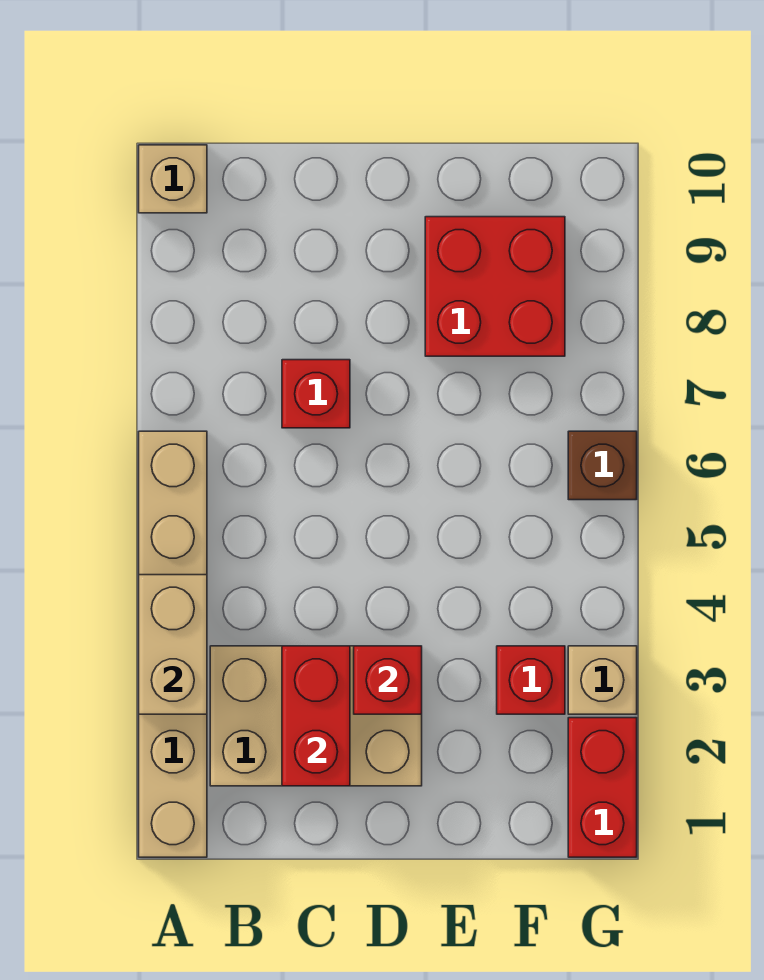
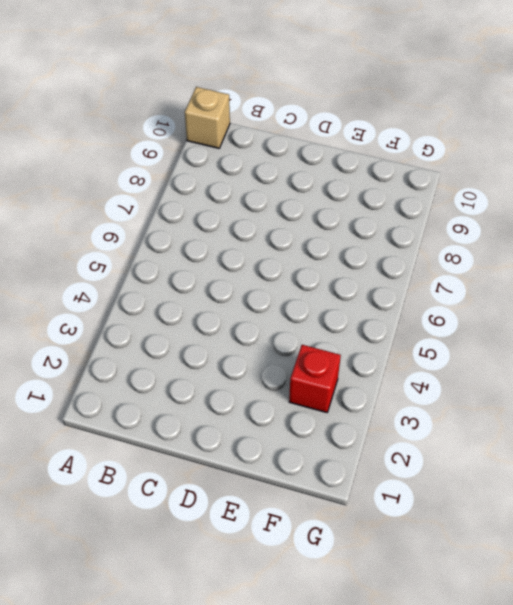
none -> tan brick A1:A6 level 1
none -> tan brick B2:D3 level 1
none -> red brick C7 level 1

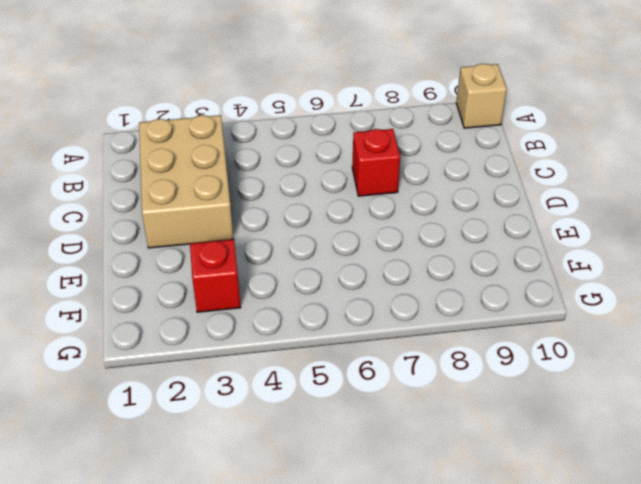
none -> tan brick A1:A6 level 1
none -> red brick E8:F9 level 1
none -> red brick G1:G2 level 1

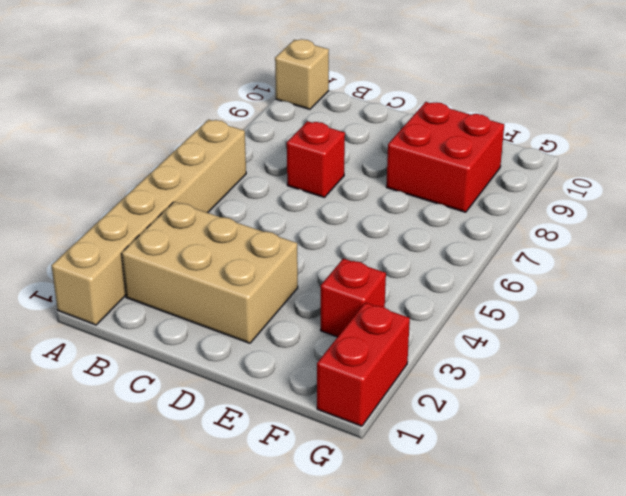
none -> tan brick G3 level 1
none -> brown brick G6 level 1
none -> tan brick A3:A4 level 2

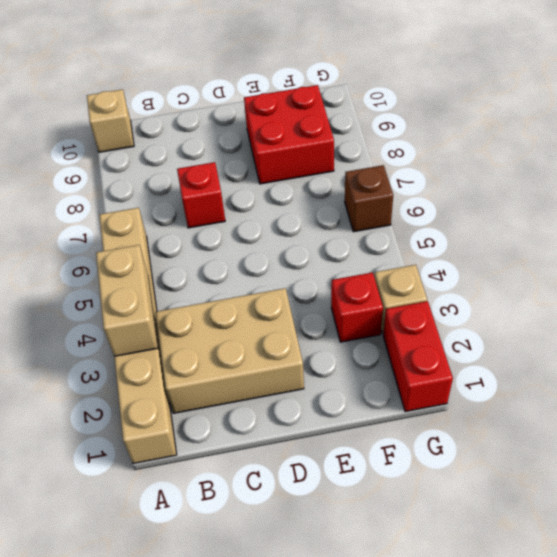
none -> red brick C2:C3 level 2
none -> red brick D3 level 2

